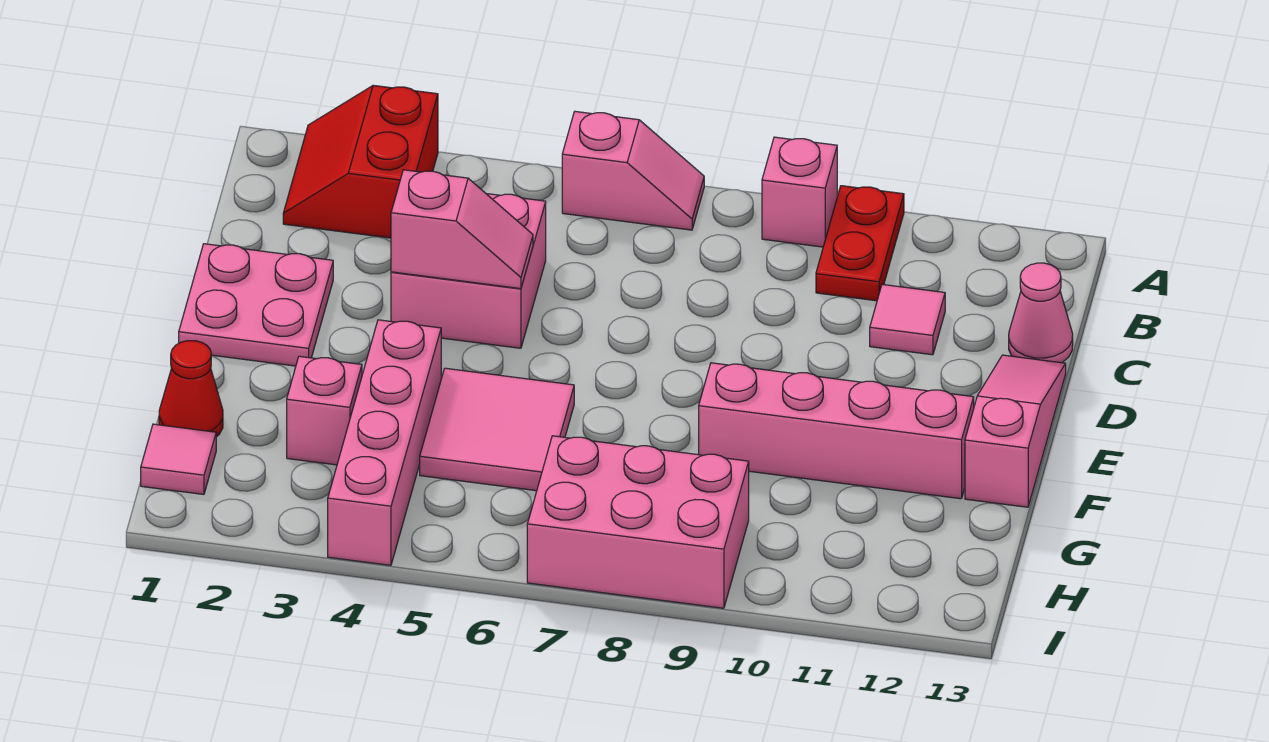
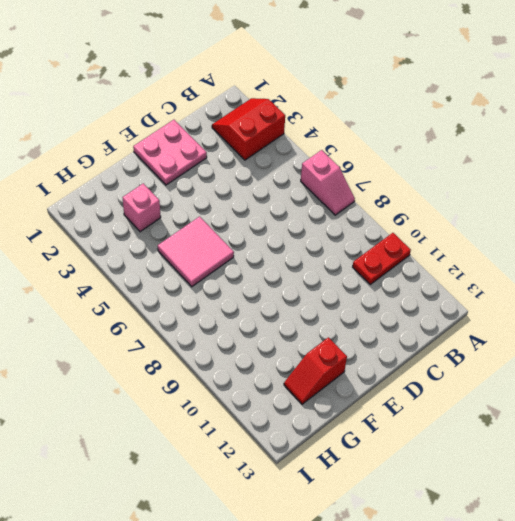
red slope F12:G12 level 1 top F -> pink brick F9:F12 level 1
none -> pink brick A9 level 1
none -> pink brick C4:D5 level 1
none -> pink tile C11 level 1

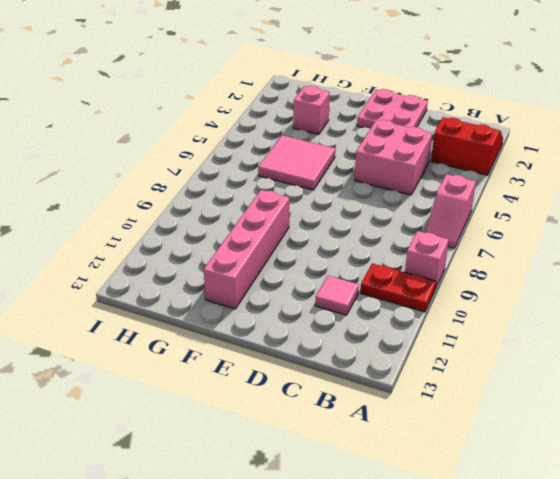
none -> pink cone C13 level 1
none -> pink slope D13:F13 level 1 top F
none -> pink brick F4:I4 level 1

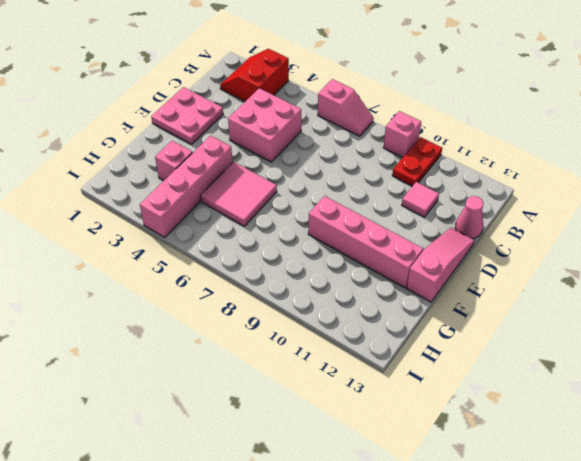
none -> red cone G1 level 1
none -> pink tile H1 level 1
none -> pink brick H7:I9 level 1

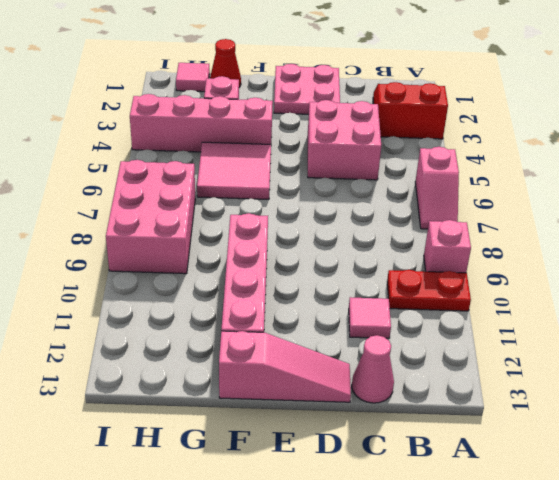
none -> pink slope D4:D5 level 2 top 4

